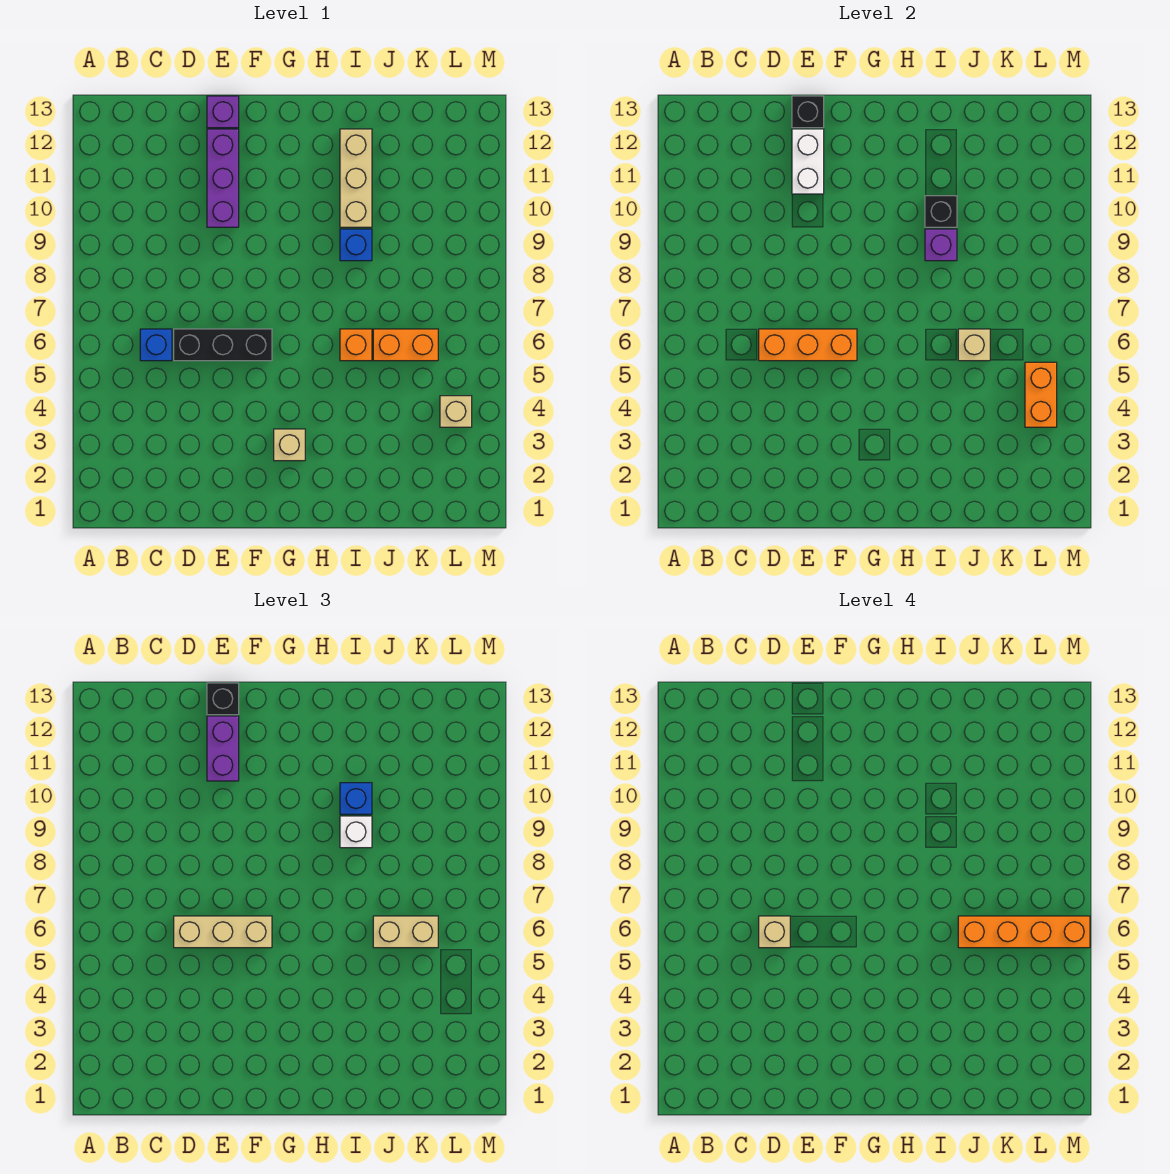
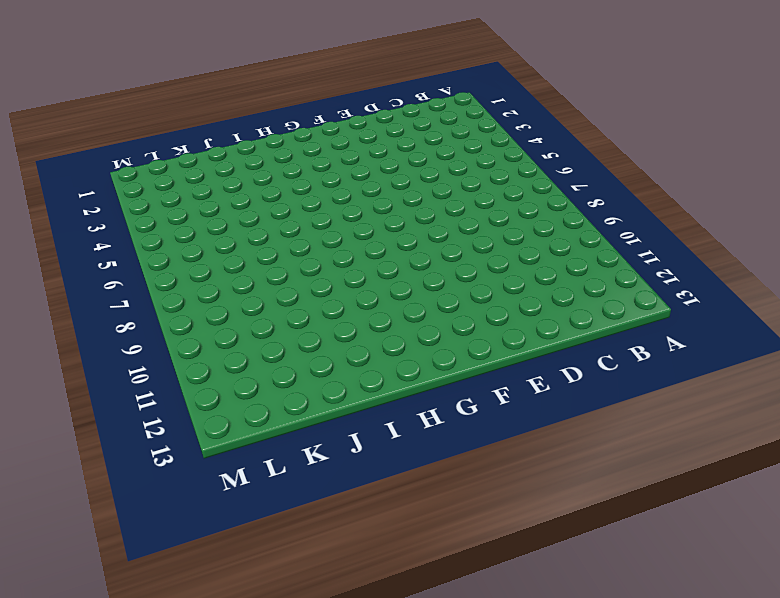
none -> blue brick C6 level 1
none -> black brick D6:F6 level 1
none -> purple brick E10:E12 level 1

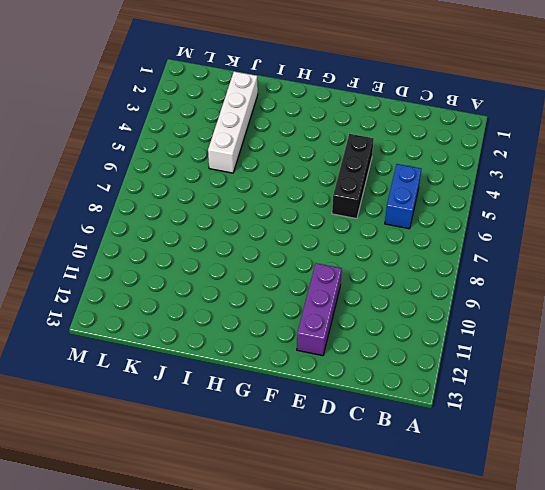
blue brick C5:C6 level 1 -> blue brick C6 level 1
black brick E4:E6 level 1 -> black brick D6:F6 level 1
white brick J2:J5 level 1 -> none
none -> purple brick E13 level 1
none -> tan brick G3 level 1
none -> orange brick I6 level 1

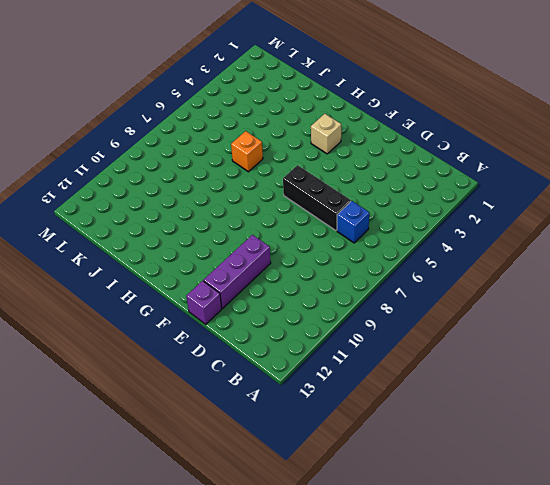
none -> blue brick I9 level 1
none -> tan brick I10:I12 level 1
none -> orange brick J6:K6 level 1

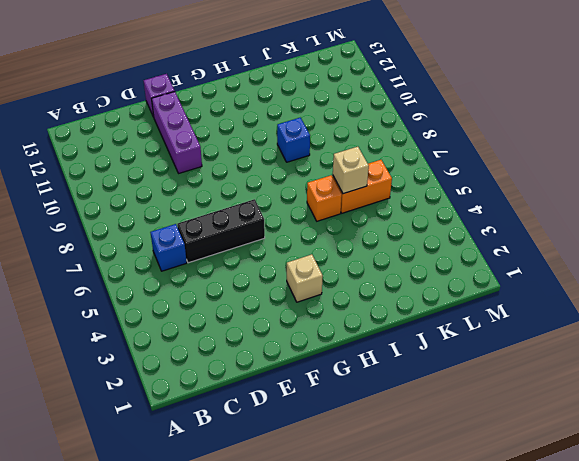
none -> tan brick I10:I12 level 1
none -> tan brick L4 level 1
none -> orange brick D6:F6 level 2

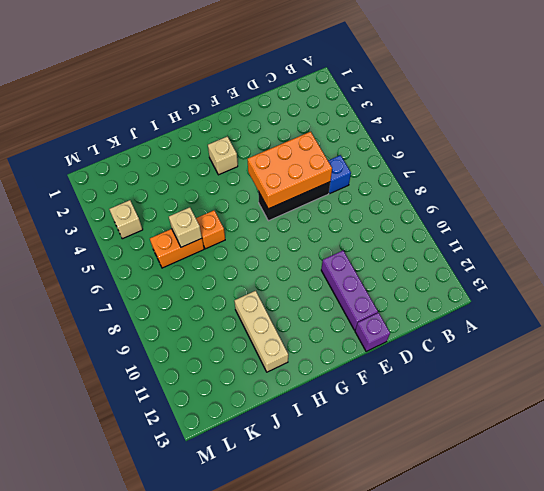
orange brick D5:F6 level 2 -> orange brick D6:F6 level 2
none -> blue brick I9 level 1
none -> white brick E11:E12 level 2
none -> black brick E13 level 2

